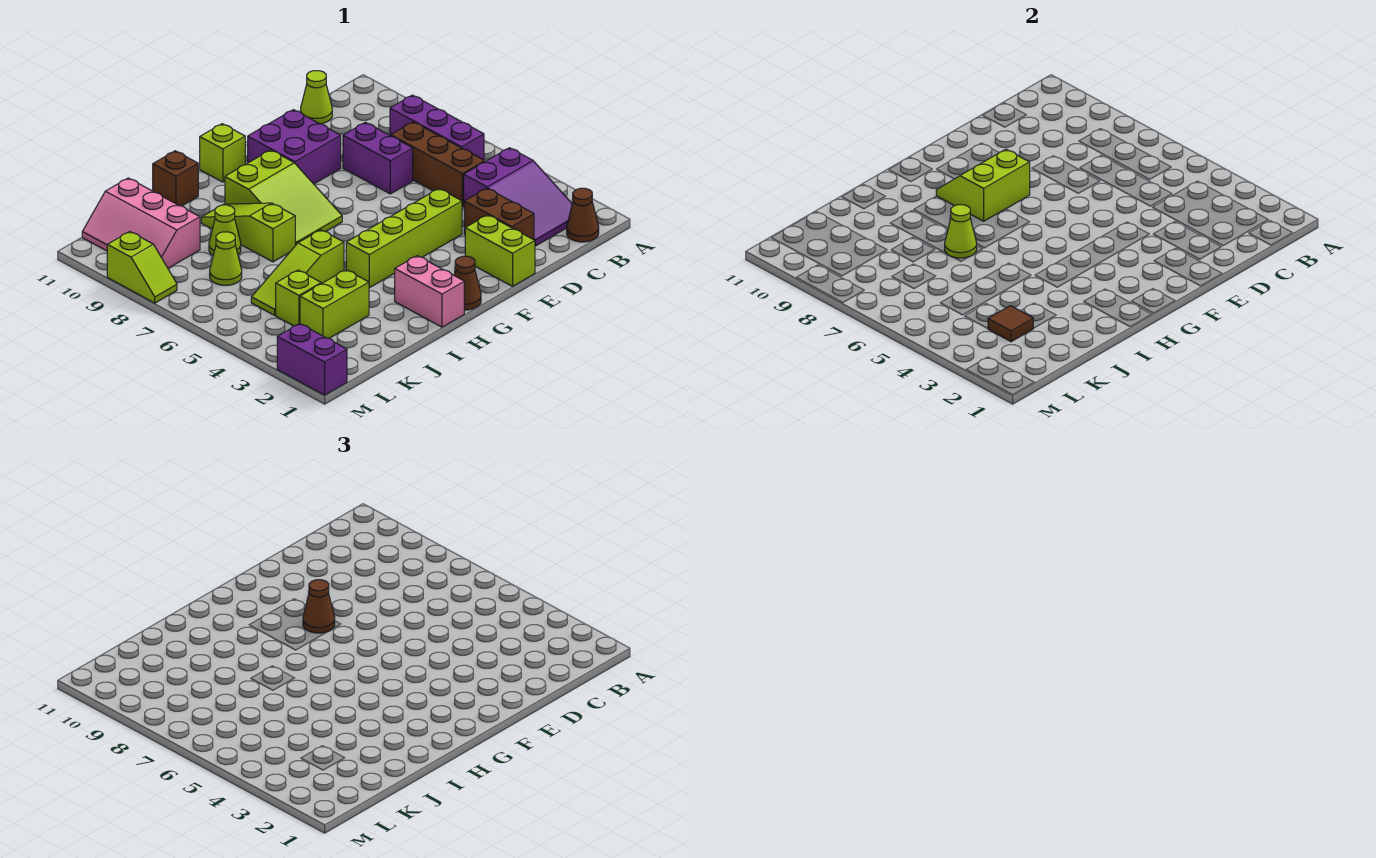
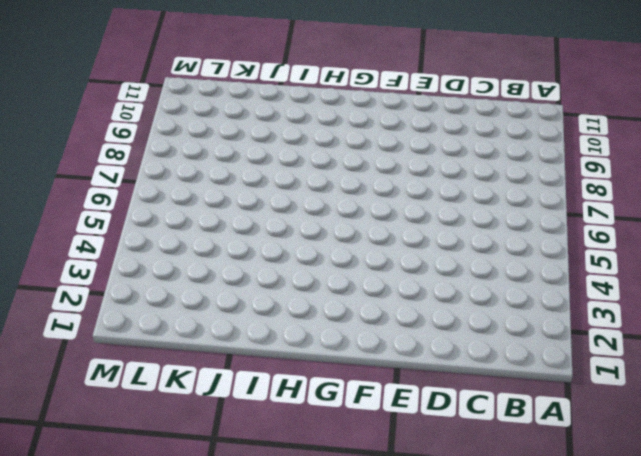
none -> brown cone B1 level 1
none -> purple slope B2:C4 level 1 top 4
none -> purple brick B6:B8 level 1

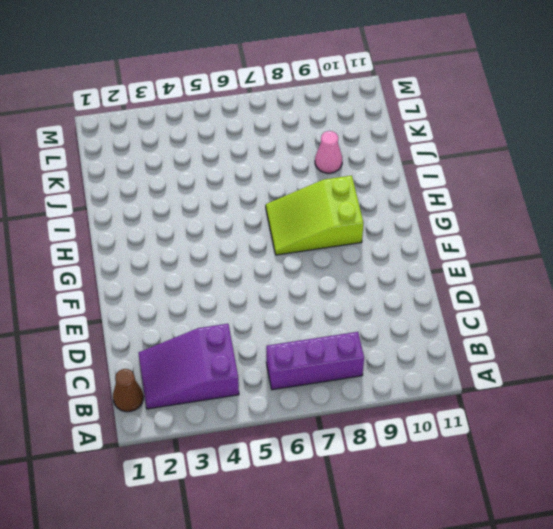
pink cone J9 level 1 -> none
none -> brown brick C5:C7 level 1
none -> lime cone C11 level 1
none -> brown brick D2:D3 level 1

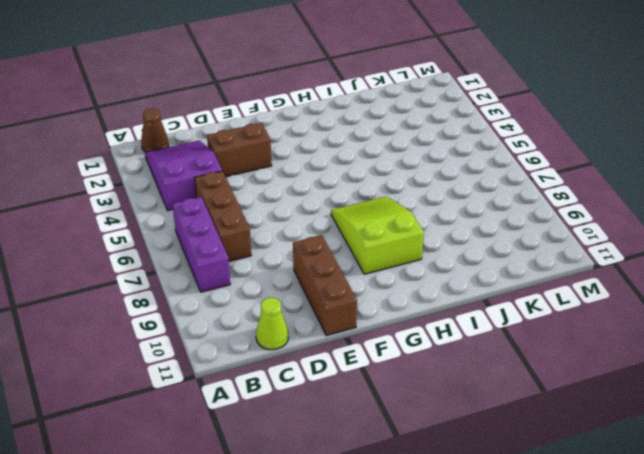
brown brick D3:E3 level 1 -> brown brick D2:D3 level 1
brown brick E9:E11 level 1 -> purple brick E9:F10 level 1
none -> purple brick D7:D8 level 1
none -> lime brick E1:E2 level 1
none -> lime brick E4:H4 level 1

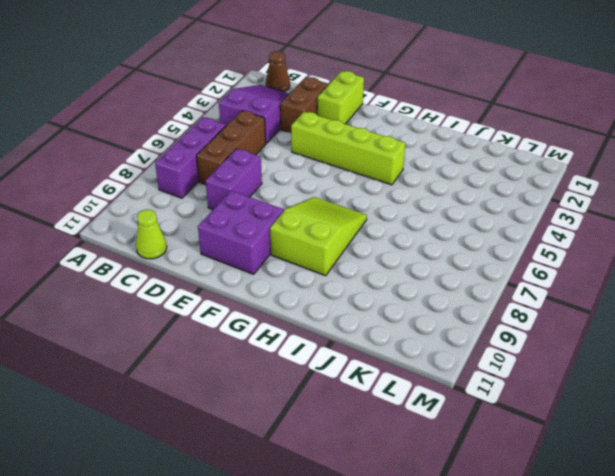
none -> brown cone G1 level 1
none -> lime brick G11 level 1
none -> pink brick H1:H2 level 1

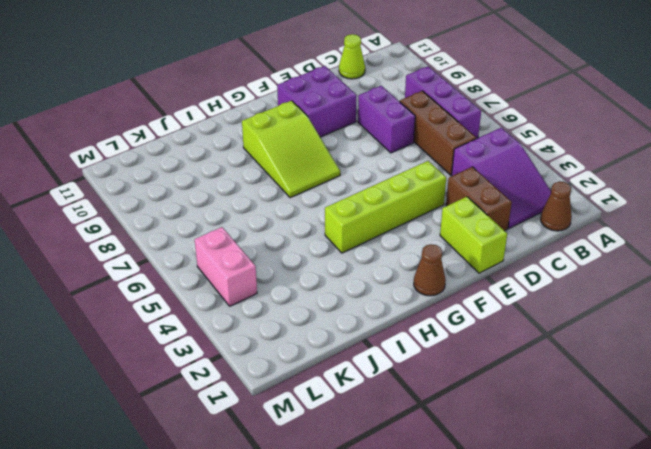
pink brick L4:L5 level 1 -> pink brick H1:H2 level 1
none -> lime brick G11 level 1
none -> lime slope I5:K5 level 1 top I
none -> lime slope I7:I9 level 1 top 7

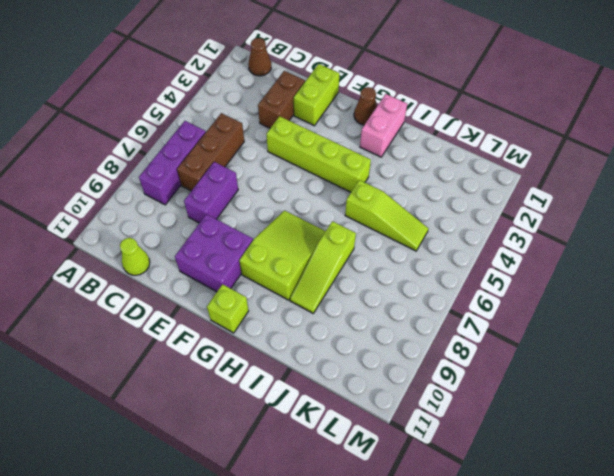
none -> purple slope B2:C4 level 1 top 4
none -> brown brick I11 level 1
none -> lime brick J3:K3 level 1

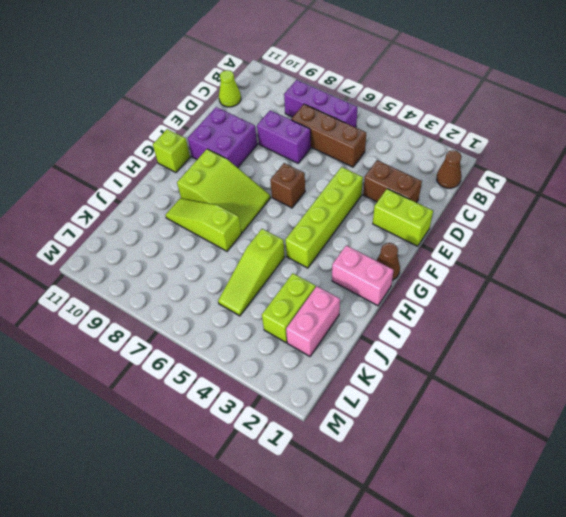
brown brick F6 level 1 -> brown brick I11 level 1
pink brick J2:K2 level 1 -> none
none -> purple slope B2:C4 level 1 top 4
none -> lime cone J8 level 1
none -> lime brick K4 level 1

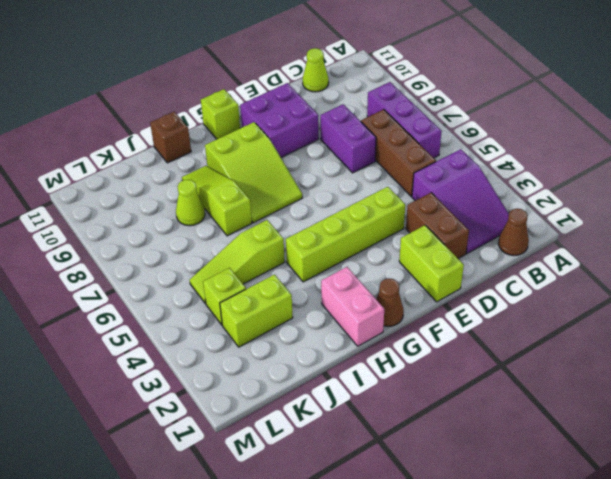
none -> lime cone K7 level 1
none -> pink slope K9:L11 level 1 top K
none -> purple brick M1:M2 level 1

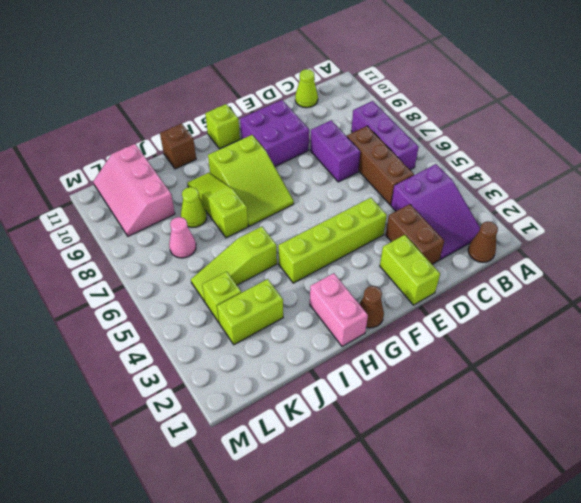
pink cone K7 level 1 -> lime cone K7 level 1
none -> purple brick M1:M2 level 1
none -> lime slope M8:M9 level 1 top 9
none -> lime slope F8:G9 level 2 top 8

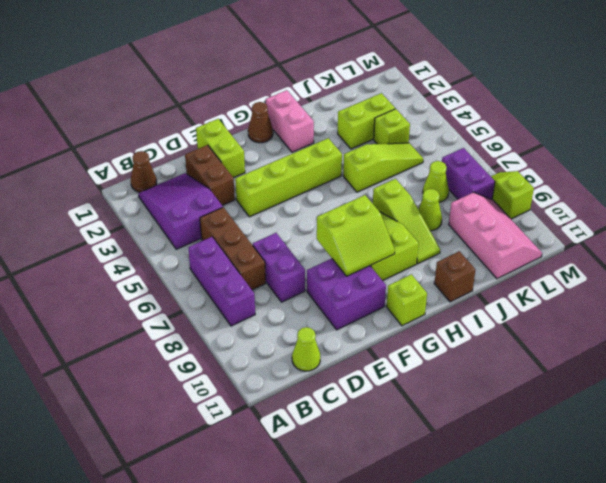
purple brick L7:L8 level 1 -> purple brick M1:M2 level 1
none -> lime cone I7 level 2
none -> brown tile K3 level 2
none -> brown cone F8 level 3

